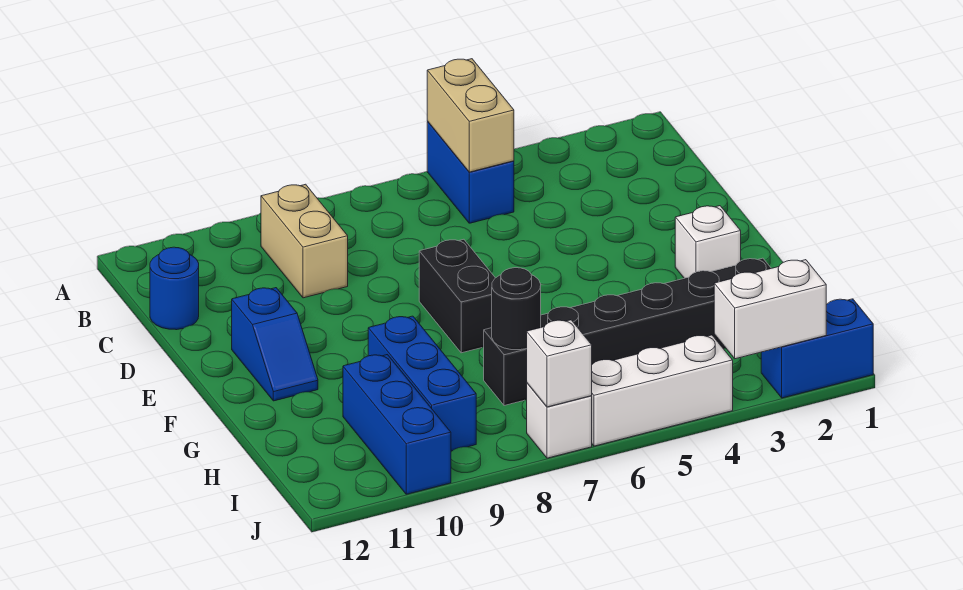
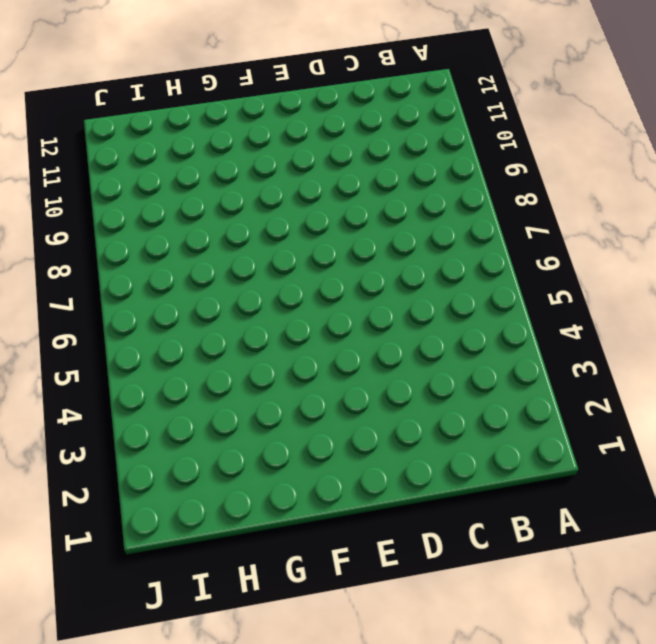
none -> blue brick A5:B5 level 1
none -> tan brick B9:C9 level 1
none -> blue round brick C12 level 1

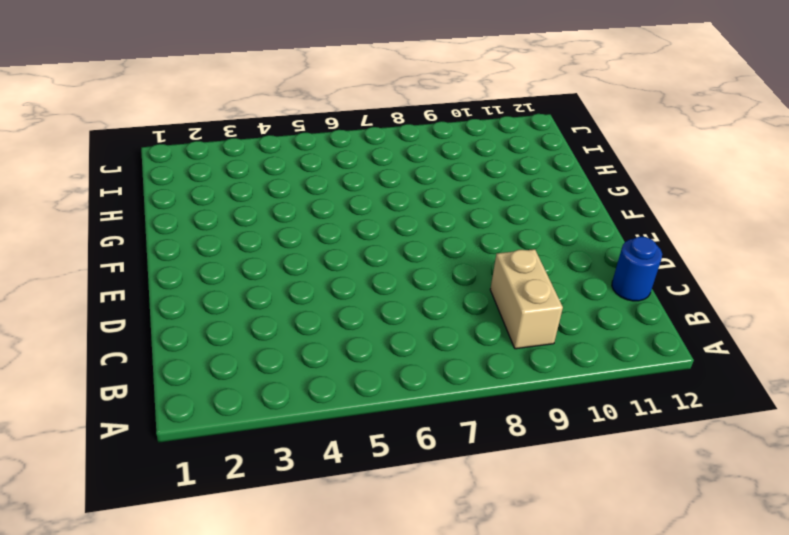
none -> blue brick A5:B5 level 1
none -> black brick E7:F7 level 1
none -> blue slope E11:F11 level 1 top E

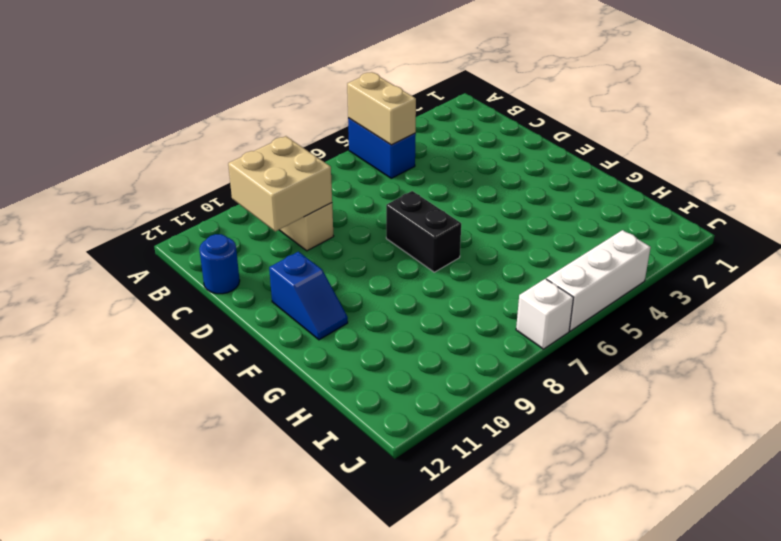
tan brick B9:C10 level 2 -> none
none -> white brick F2 level 1
none -> blue brick G9:I9 level 1
none -> black brick H2:H7 level 1

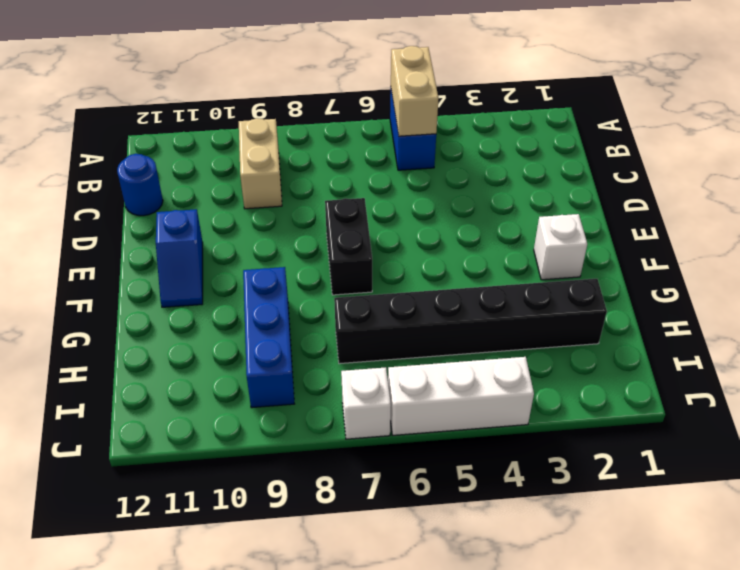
none -> blue brick H10:J10 level 1
none -> blue brick J1:J2 level 1
none -> black round brick H7 level 2

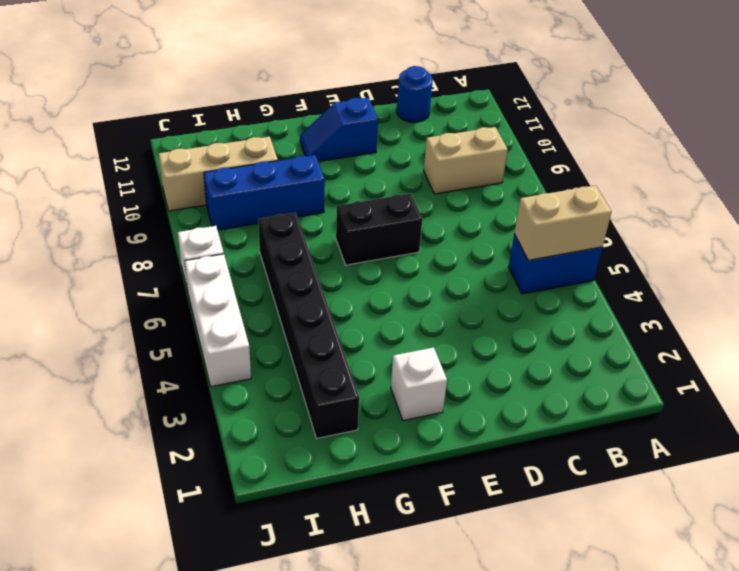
tan brick H10:J10 level 1 -> blue brick H10:J10 level 1
none -> blue brick J1:J2 level 1
none -> black round brick H7 level 2
none -> white brick J2:J3 level 2

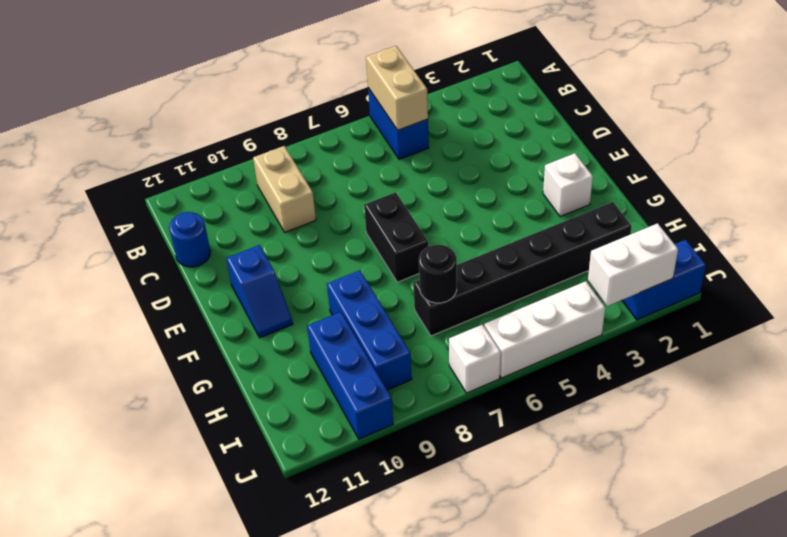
none -> white brick J7 level 2

